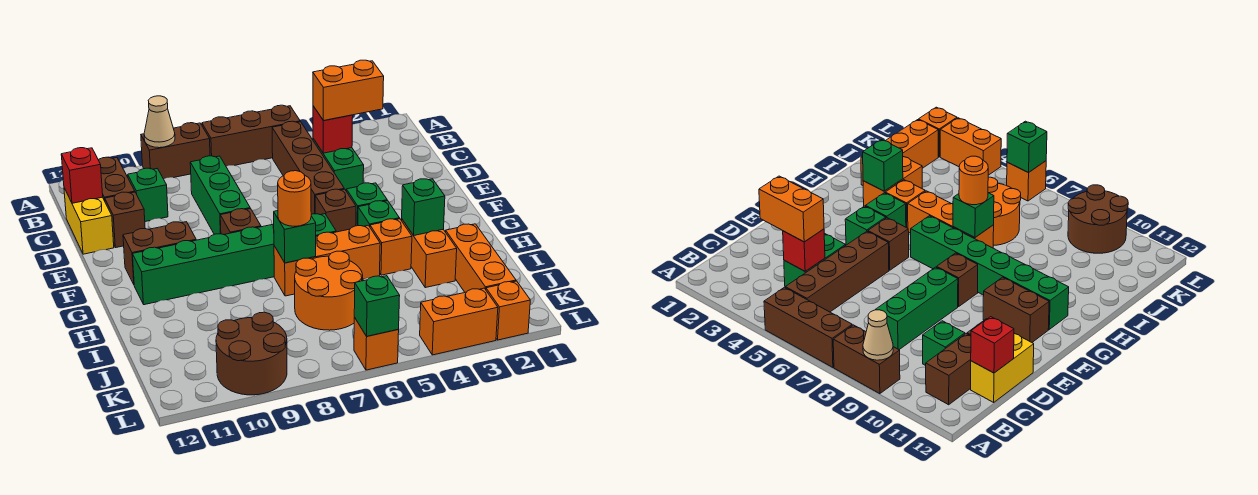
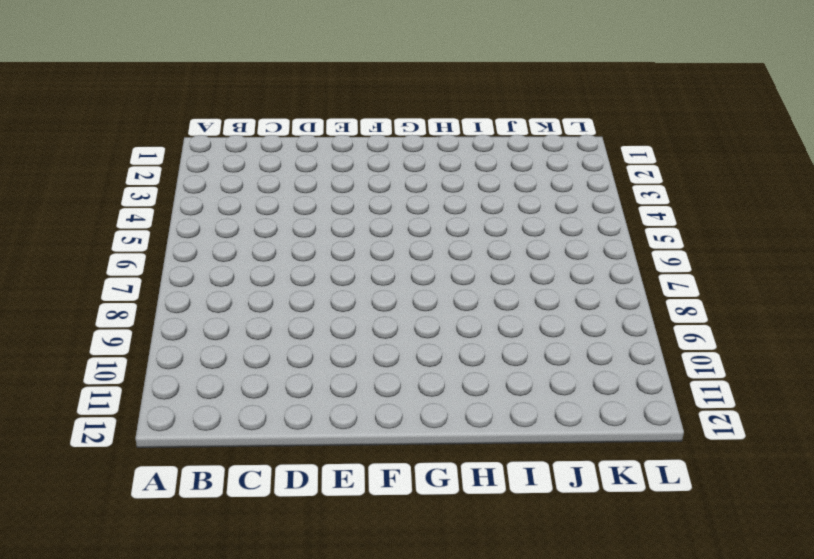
none -> brown brick A5:A7 level 1
none -> brown brick A8:A9 level 1
none -> brown brick B5:E5 level 1
none -> brown brick B11:C11 level 1

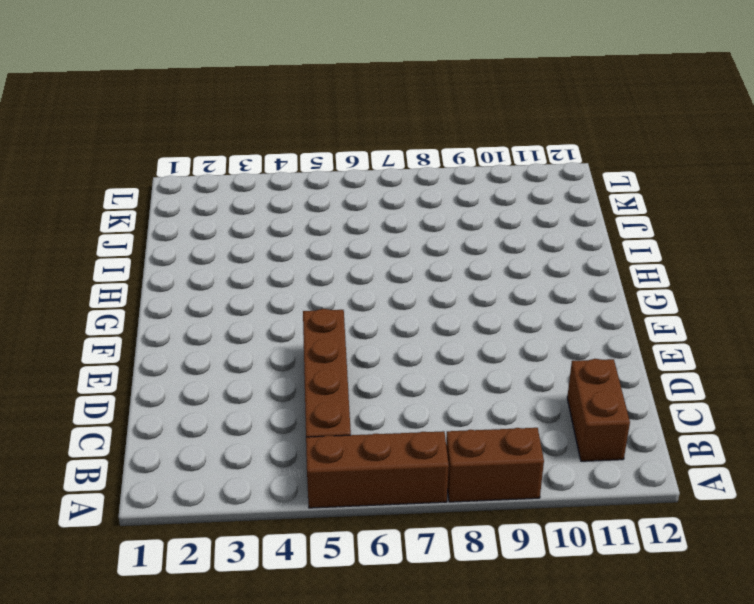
none -> green brick C4:D4 level 1
none -> green brick C8:E8 level 1
none -> green brick C10 level 1
none -> yellow brick C12:D12 level 1

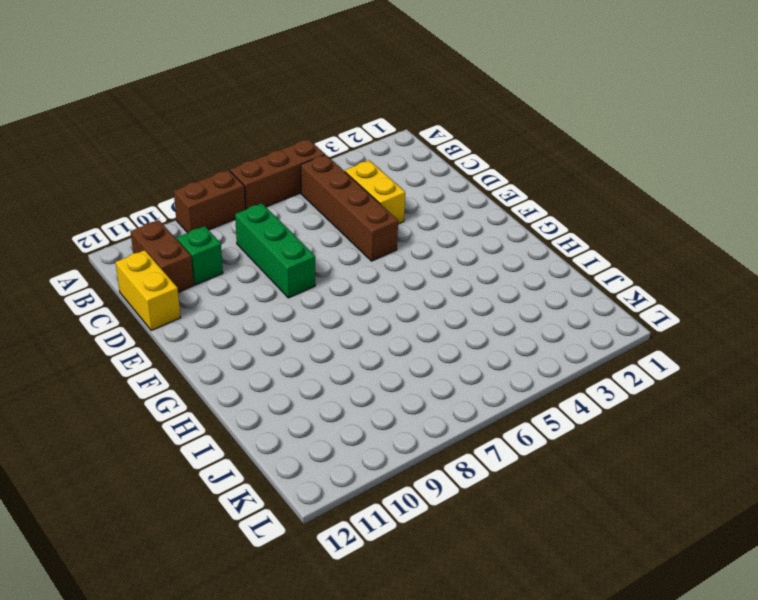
yellow brick C4:D4 level 1 -> green brick C4:D4 level 1
none -> brown brick D11 level 1
none -> green brick F4 level 1
none -> brown brick F5 level 1
none -> brown brick F8 level 1

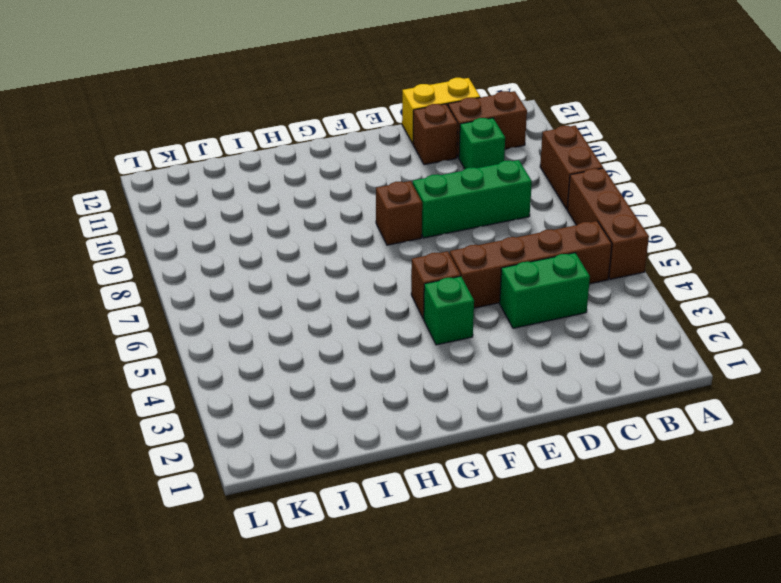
none -> brown brick F10:F11 level 1
none -> green brick G4 level 1
none -> green brick G6:G11 level 1
none -> orange brick H3:I3 level 1

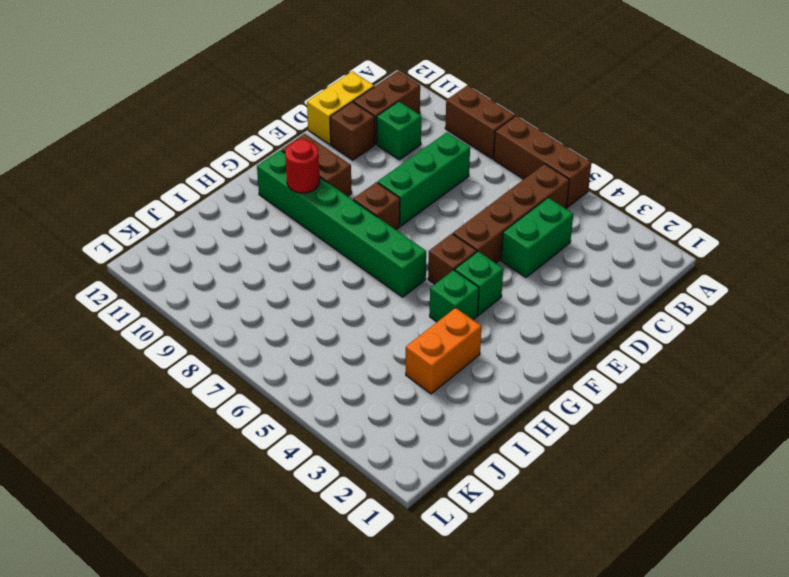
red round brick G10 level 2 -> none
none -> orange brick H4 level 1
none -> orange brick H5:H7 level 1
none -> orange brick I2:K2 level 1
none -> orange round brick I6:J7 level 1

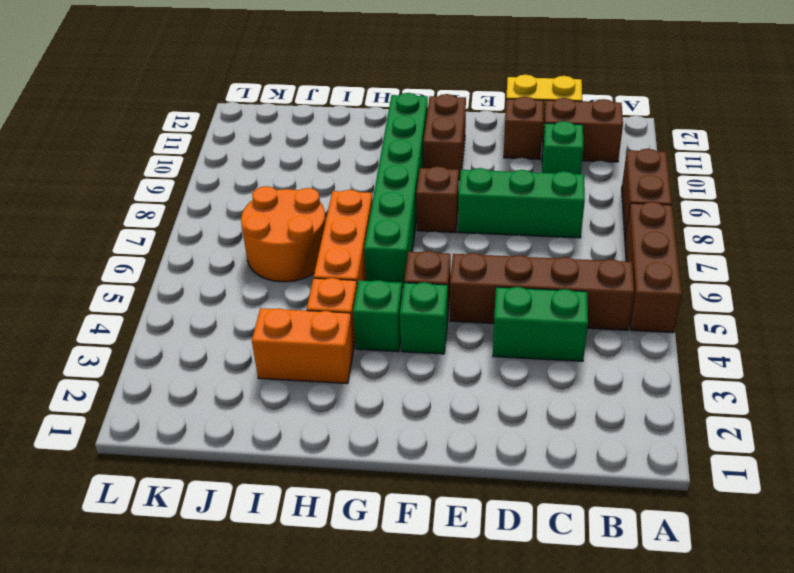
none -> orange brick I2:K2 level 1
none -> brown round brick K9:L10 level 1
none -> orange brick L2 level 1
none -> orange brick L3:L4 level 1

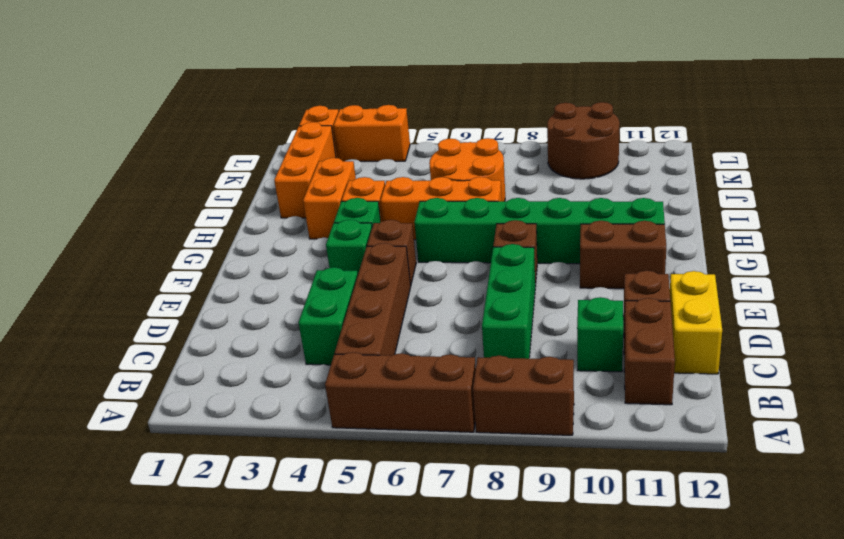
none -> orange brick L6 level 1
none -> tan cone A9 level 2
none -> red brick C4 level 2
none -> red brick C12 level 2

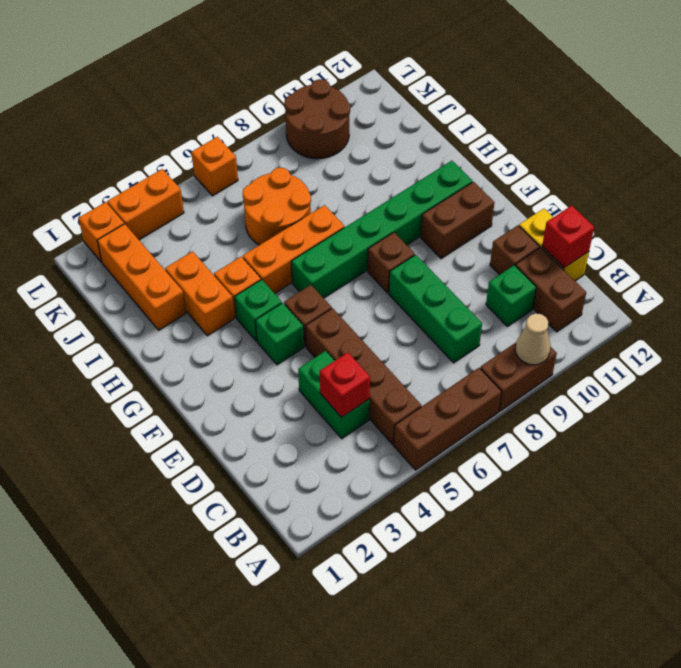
none -> green brick H3 level 2
none -> green brick H7 level 2
none -> green brick L6 level 2
none -> orange brick C3:C4 level 3

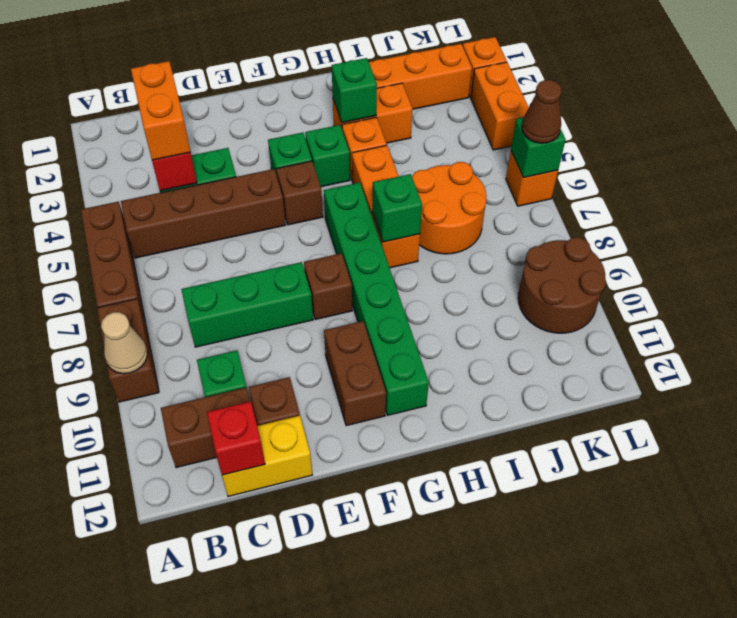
brown cone L6 level 3 -> none
none -> orange round brick H7 level 3

